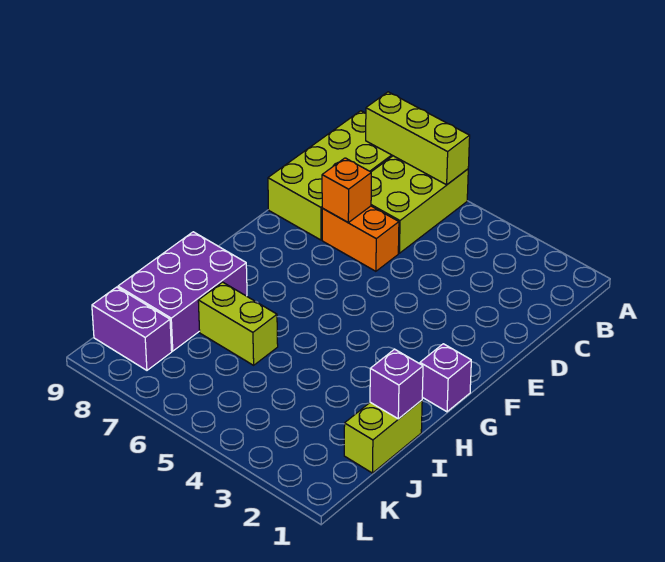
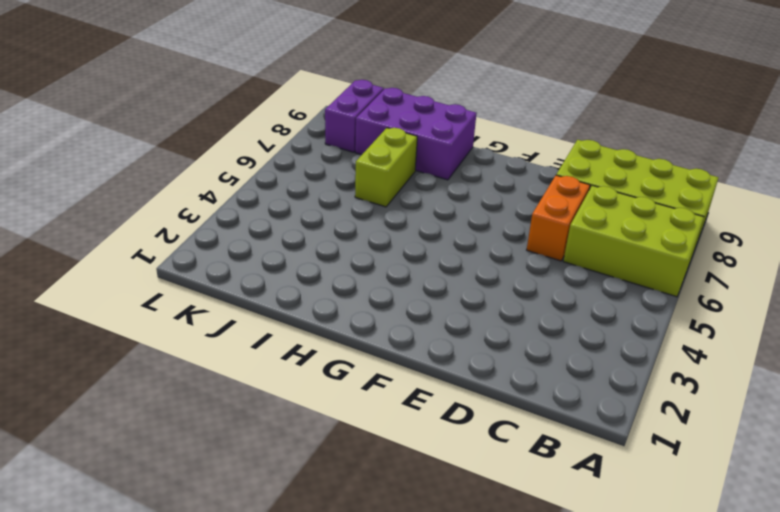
none -> purple brick G1 level 1
none -> lime brick I1:J1 level 1

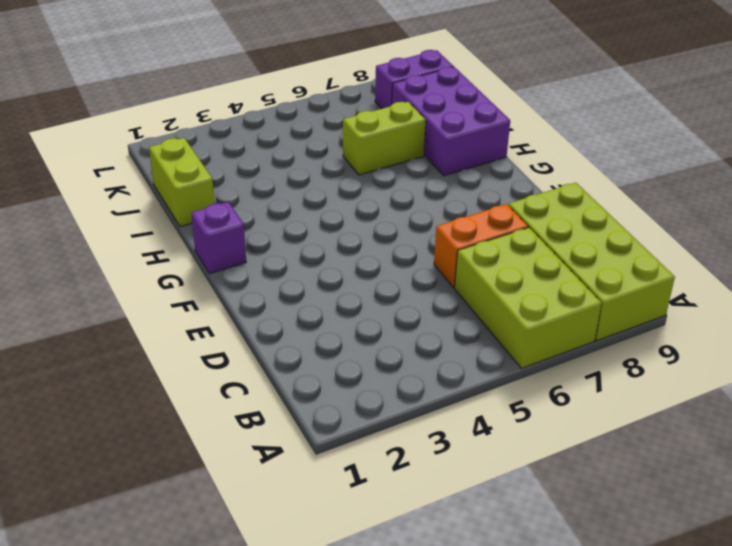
none -> lime brick A6:A8 level 2
none -> orange brick D7 level 2

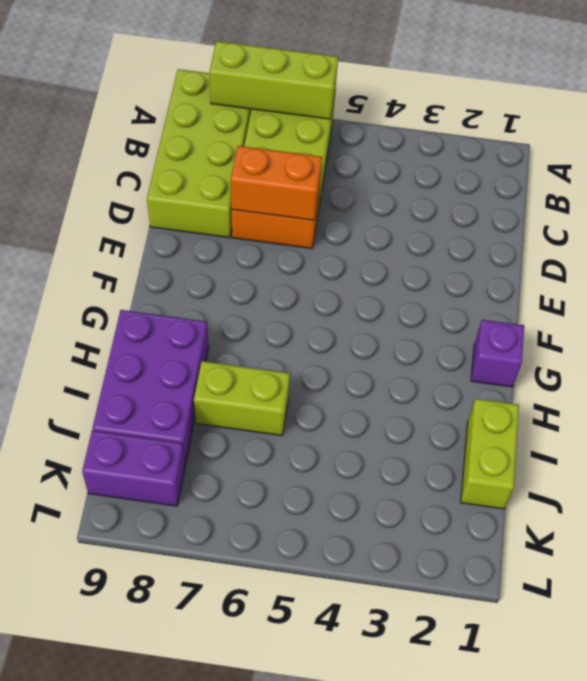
orange brick D6:D7 level 2 -> orange brick D7 level 2
none -> purple brick I1 level 2

